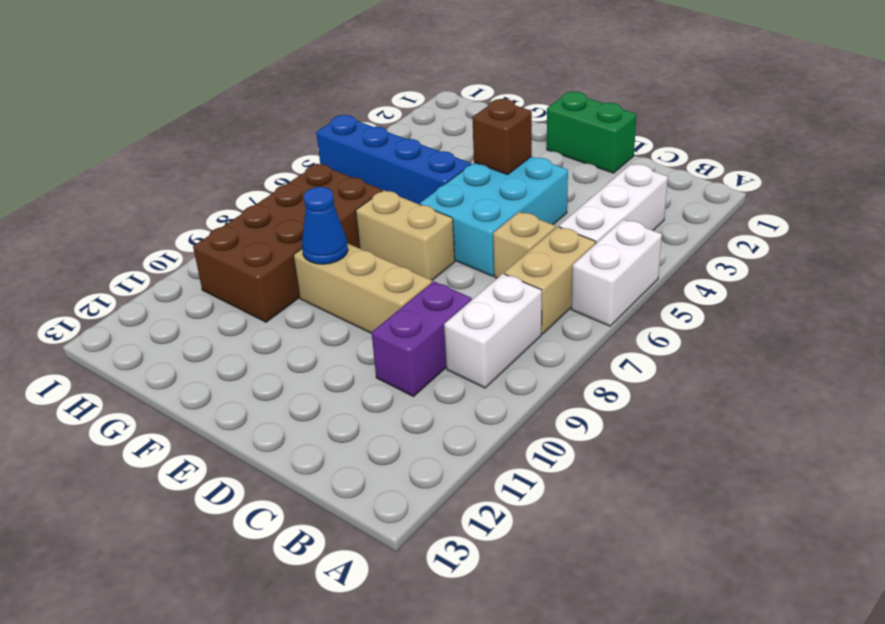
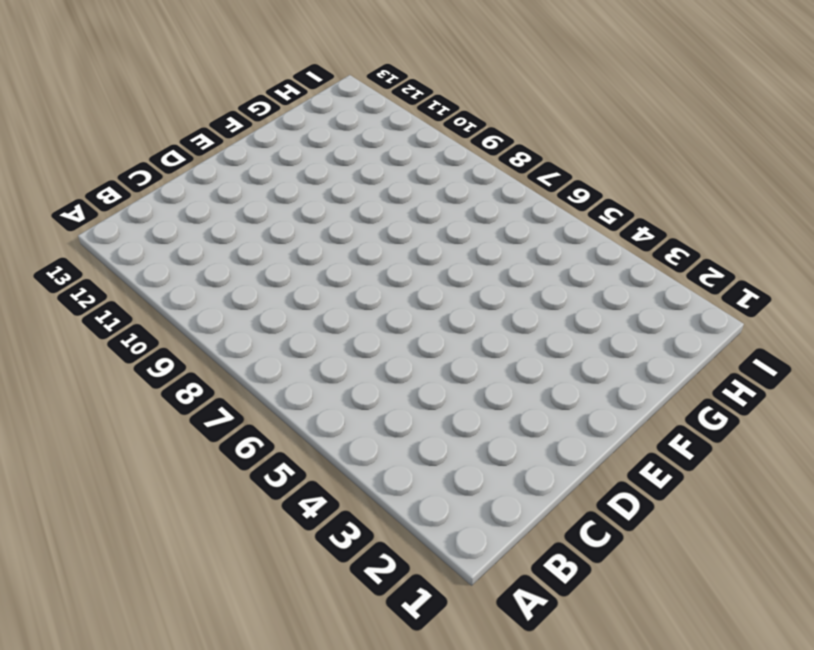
none -> white brick A5:A6 level 1
none -> white brick B3:B5 level 1
none -> tan brick B6:B7 level 1

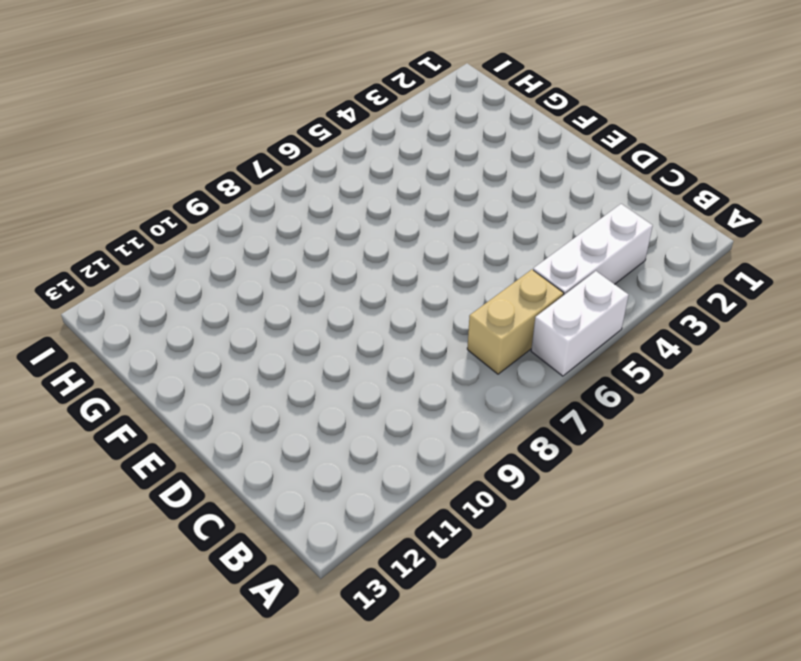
none -> white brick B8:B9 level 1
none -> tan brick C6 level 1
none -> purple brick C9:C10 level 1

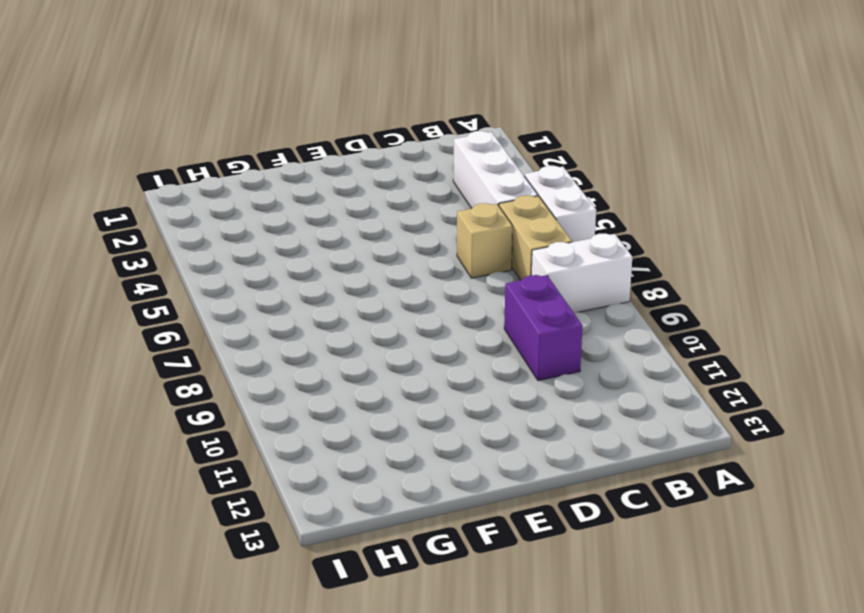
white brick A8:B8 level 1 -> white brick B8:B9 level 1
none -> green brick D1:E1 level 1
none -> cyan brick D4:E6 level 1
none -> tan brick D9:F9 level 1

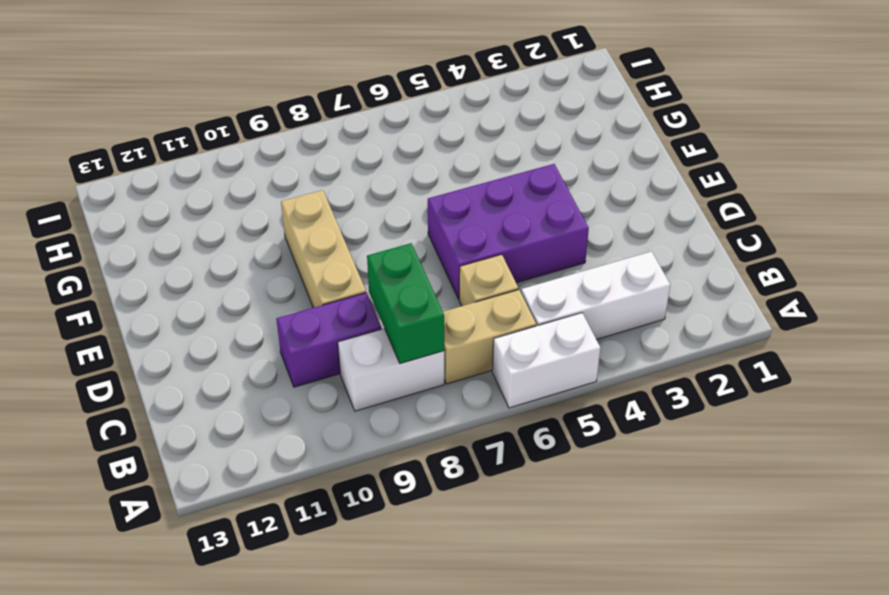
green brick B8:C8 level 2 -> green brick D1:E1 level 1
purple brick D4:E6 level 1 -> cyan brick D4:E6 level 1
none -> tan brick E7:F7 level 1
none -> blue brick F5:I5 level 1
none -> brown brick G7:H10 level 1

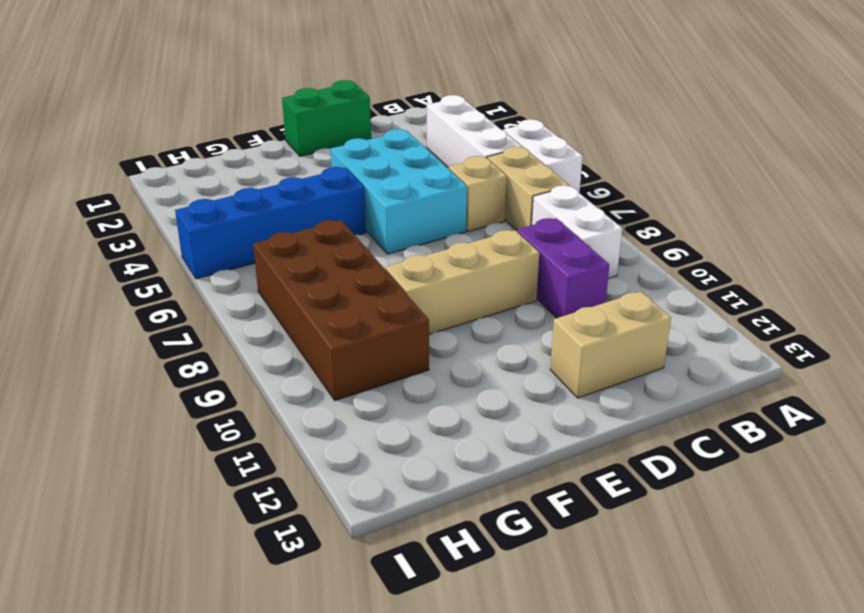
tan brick C12:D12 level 1 -> tan brick E7:F7 level 1
none -> brown brick E4 level 2
none -> blue cone F9 level 2

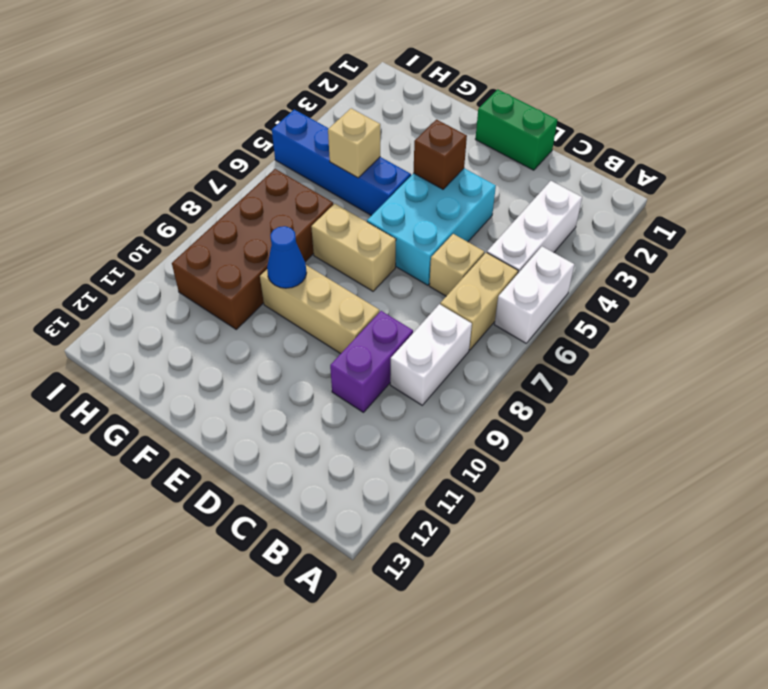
tan brick G5 level 2 -> none

